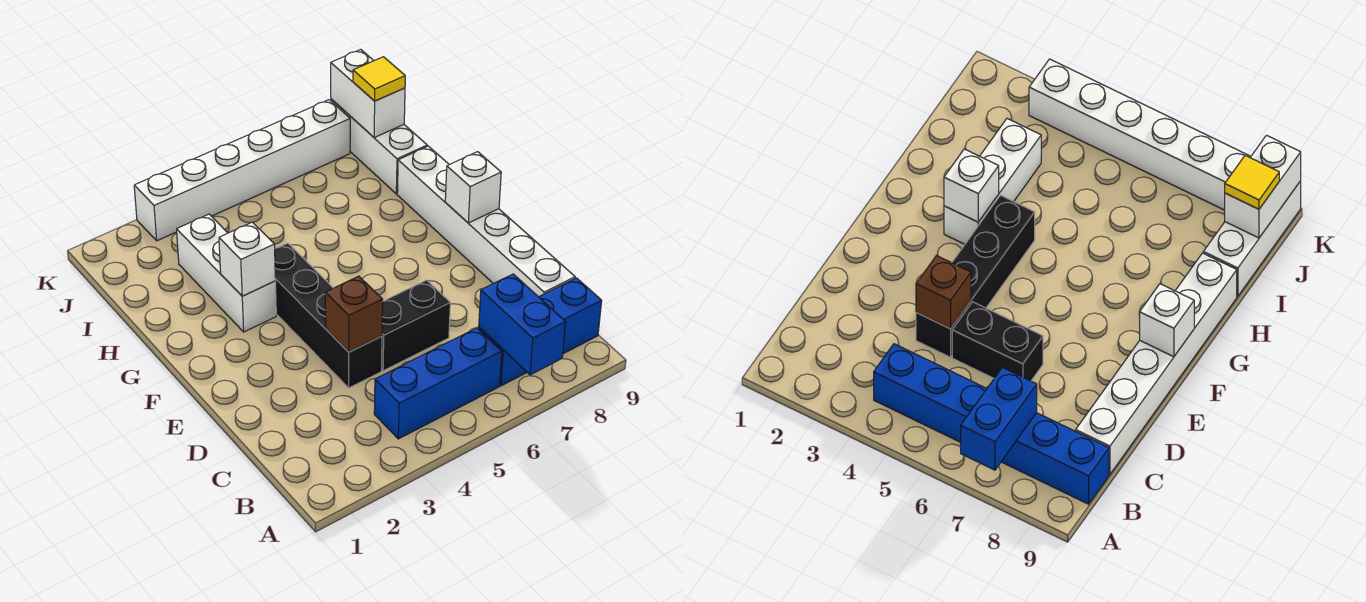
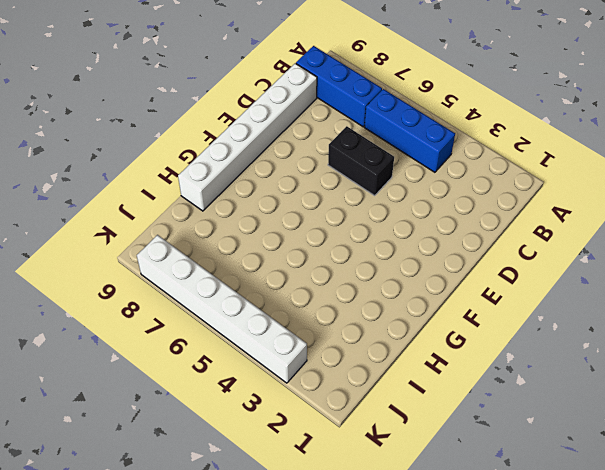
none -> black brick D4:G4 level 1
none -> white brick G3:I3 level 1
none -> white brick I9:K9 level 1

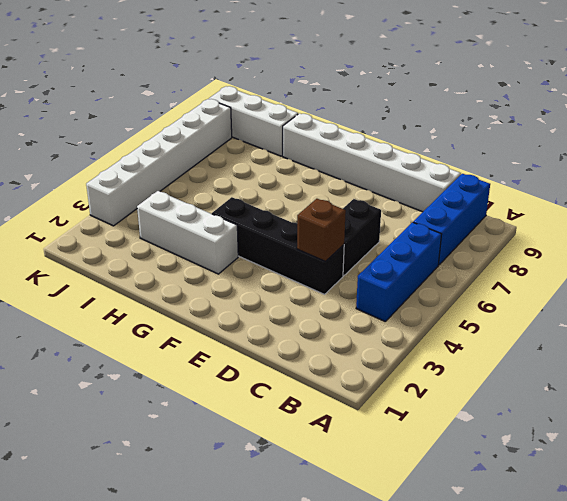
none -> blue brick A7:B7 level 2
none -> white brick F9 level 2
none -> white brick G3 level 2

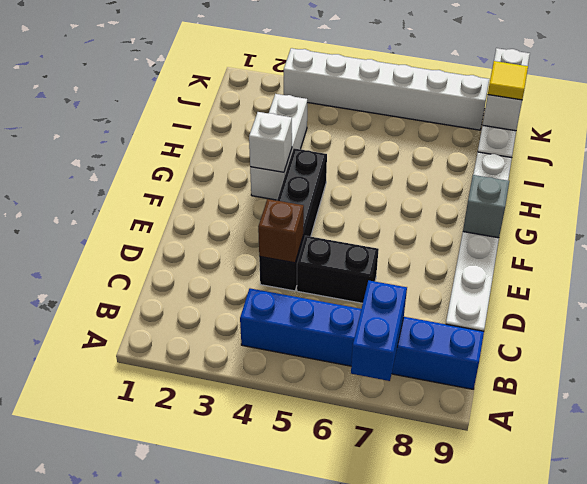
grey brick F9 level 2 -> white brick F9 level 2

